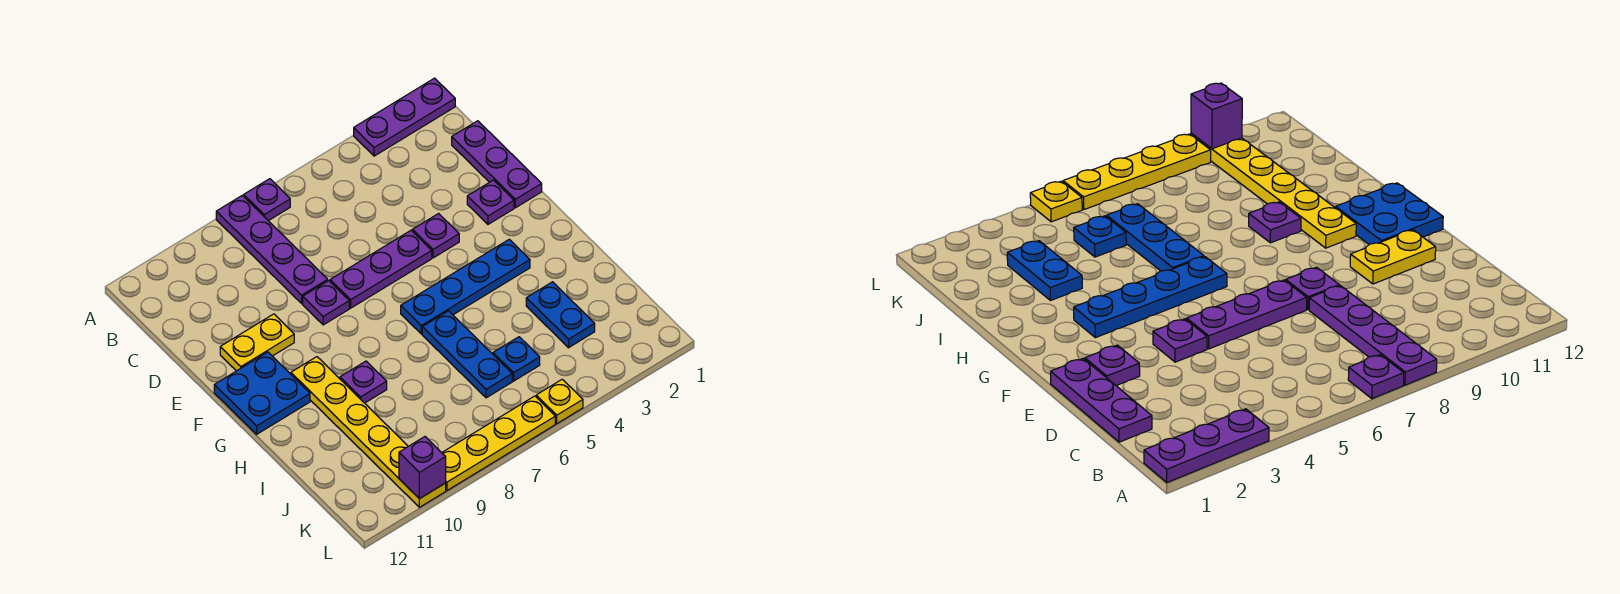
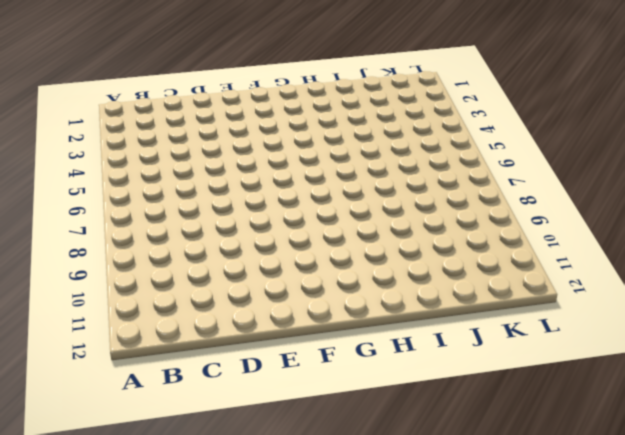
none -> purple plate A1:A3 level 1
none -> purple plate A7 level 1
none -> purple plate A8:D8 level 1

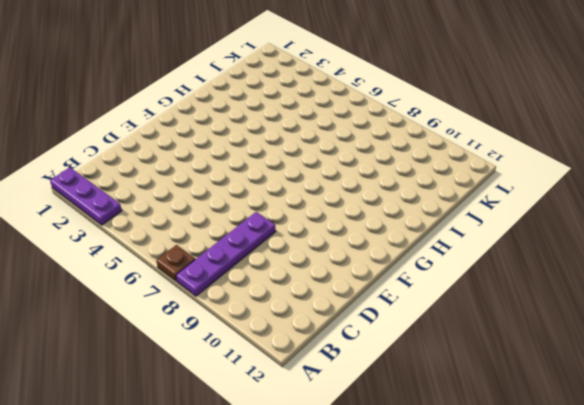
brown plate A7 level 1 -> purple plate A7 level 1
none -> purple plate C1:E1 level 1
none -> purple plate E2 level 1
none -> purple plate E4 level 1

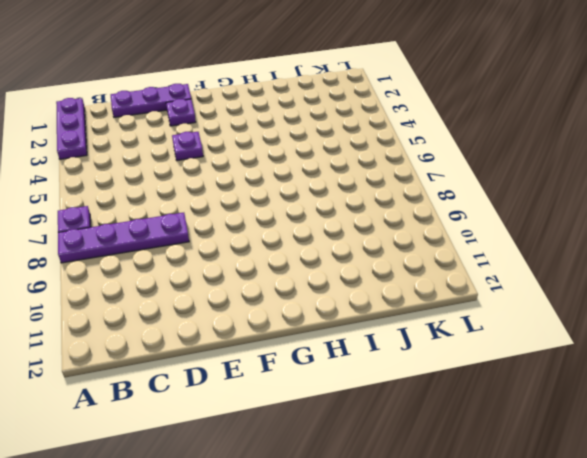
none -> purple plate E5:E7 level 1
none -> purple plate E8 level 1
none -> yellow plate E10:E11 level 1

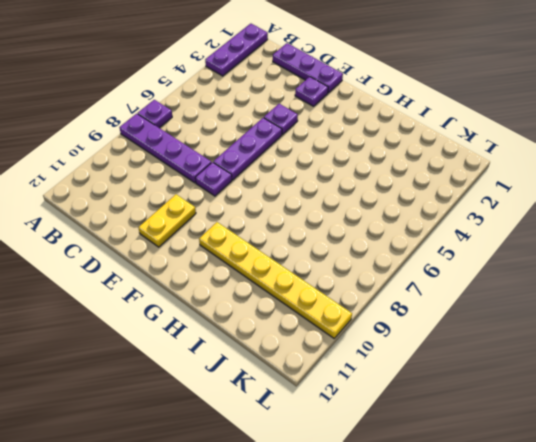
none -> blue plate F11:G12 level 1
none -> blue plate G3:G6 level 1
none -> blue plate H6:J6 level 1

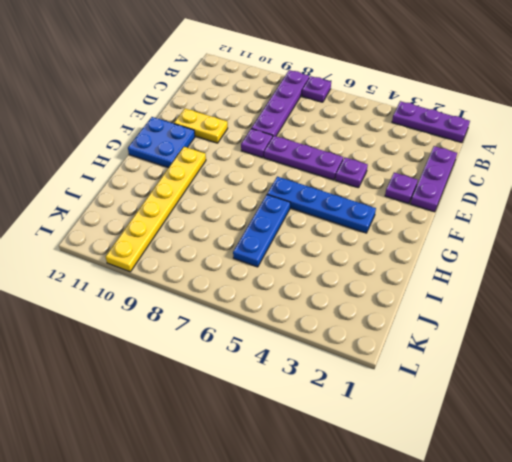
none -> purple plate H9 level 1
none -> blue plate I3:J3 level 1
none -> blue plate J5 level 1

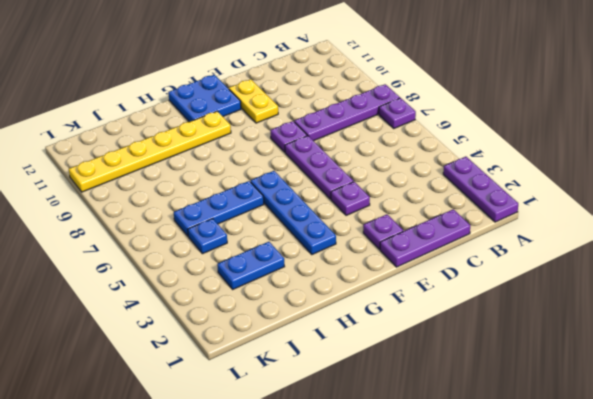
none -> purple plate H9 level 1
none -> yellow plate L5 level 1
none -> yellow plate L6:L9 level 1

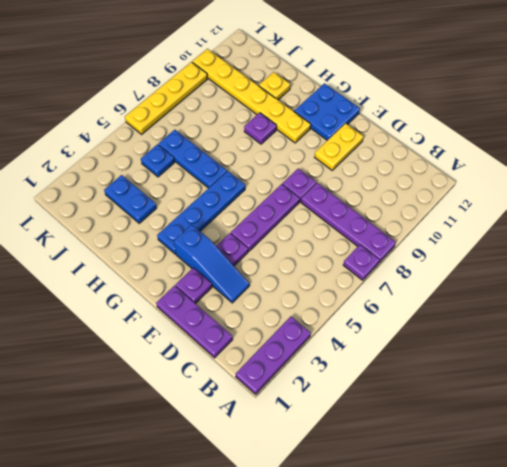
blue slope D3:F3 level 1 top F -> none
yellow plate I11 level 1 -> yellow plate L5 level 1
none -> purple brick L10 level 2

